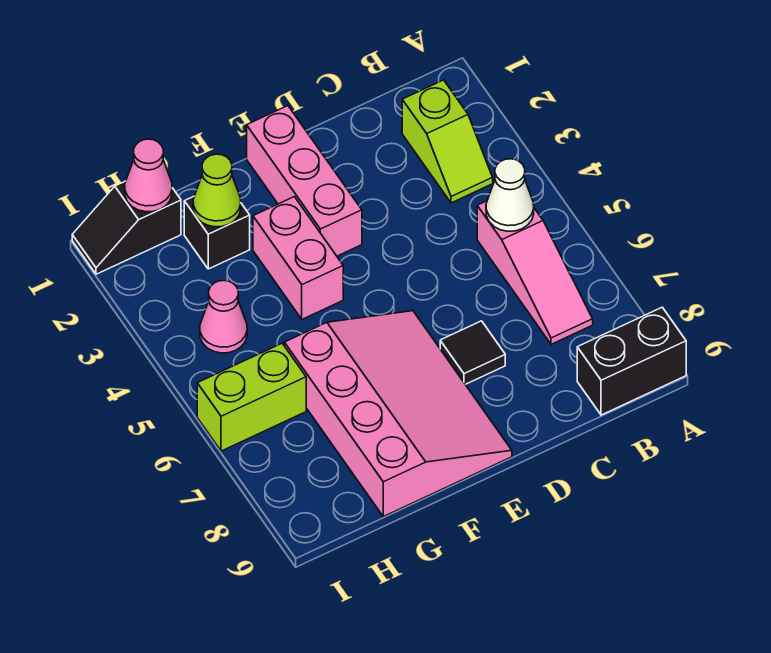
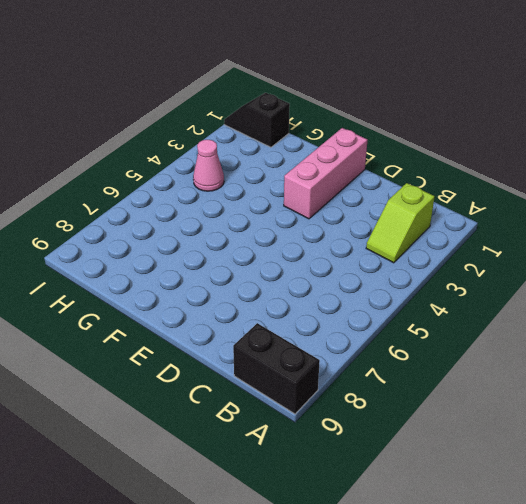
none -> pink slope B5:B7 level 1 top 5
none -> black tile D7 level 1
none -> pink slope E6:G9 level 1 top G

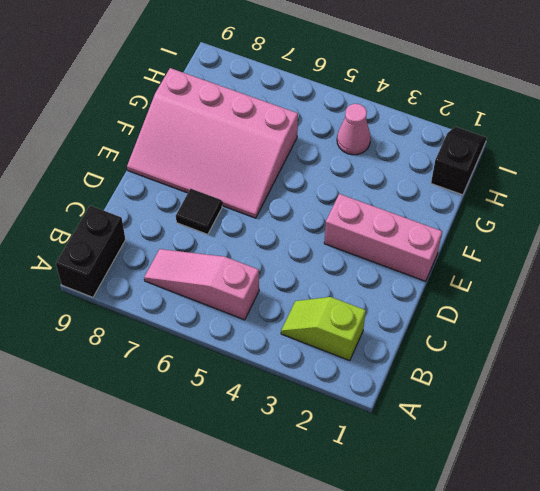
none -> pink brick F3:F4 level 1
none -> black brick G2 level 1
none -> lime brick H6:I6 level 1

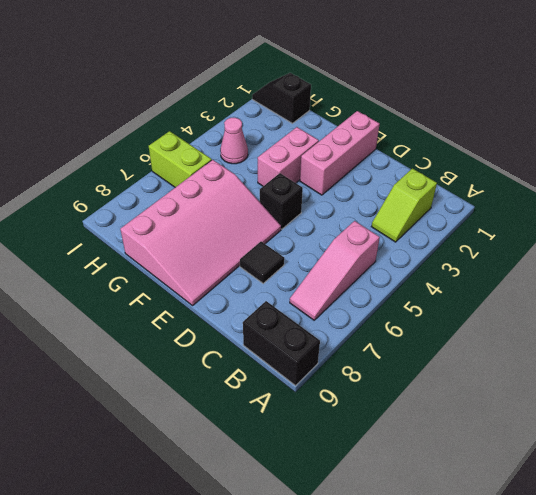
black brick E5 level 1 -> black brick G2 level 1
none -> white cone B5 level 2
none -> lime cone G2 level 2
none -> pink cone H1 level 2

